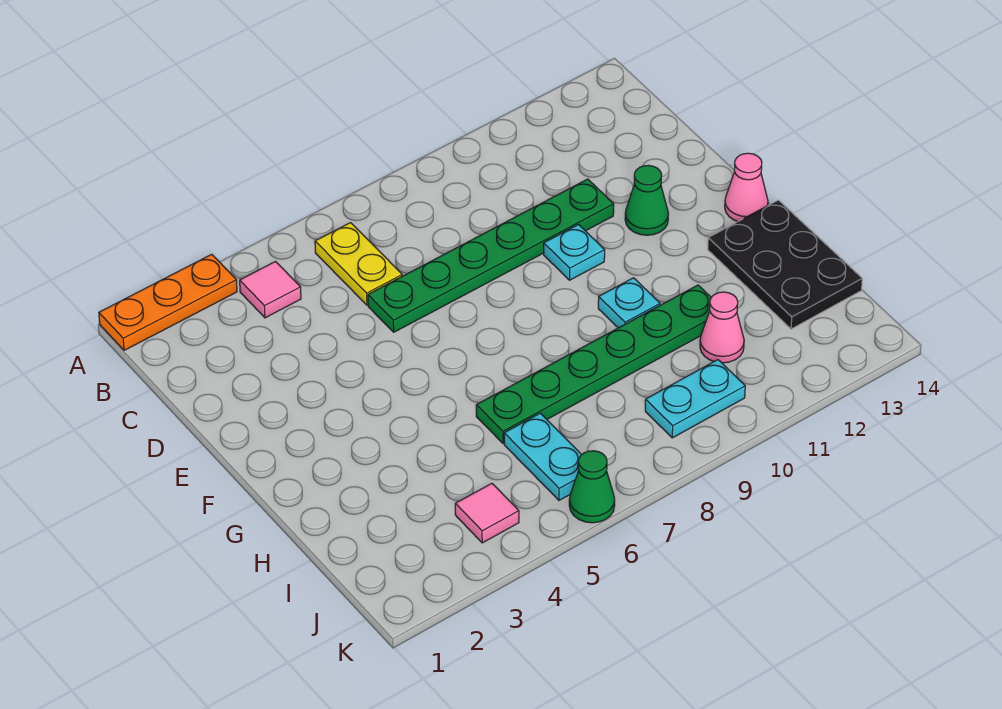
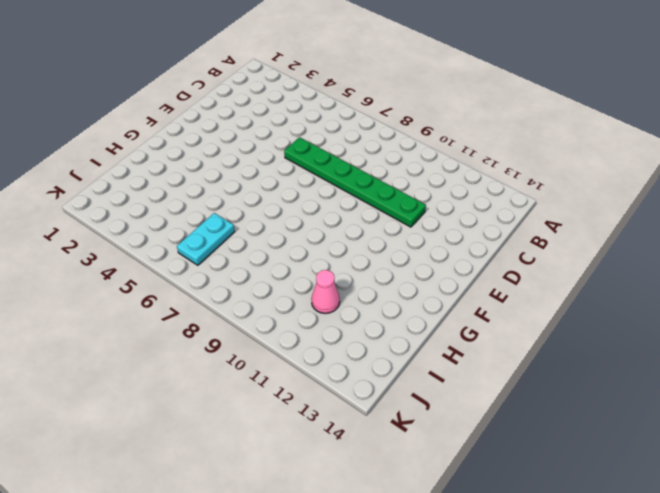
none -> orange plate A1:A3 level 1
none -> pink tile B4 level 1
none -> yellow plate B6:C6 level 1

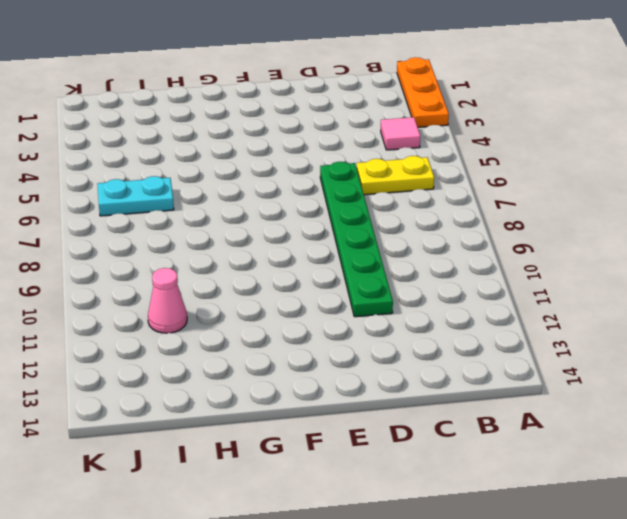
none -> cyan plate E10 level 1
none -> green cone E12 level 1
none -> pink cone F14 level 1

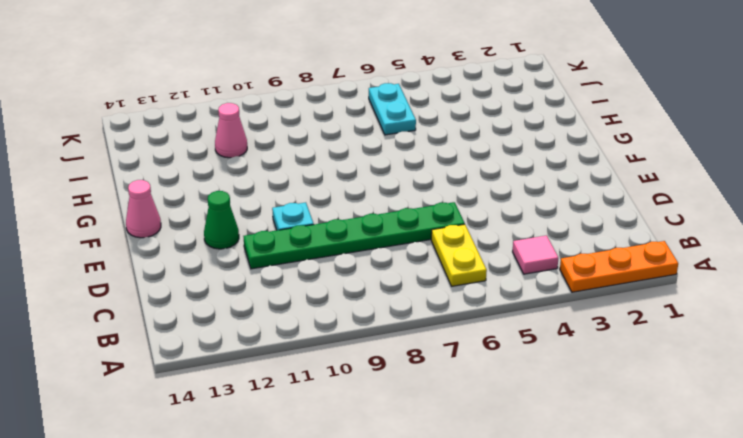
none -> cyan plate G10 level 1
none -> black plate G13:I14 level 1
none -> green plate H6:H11 level 1

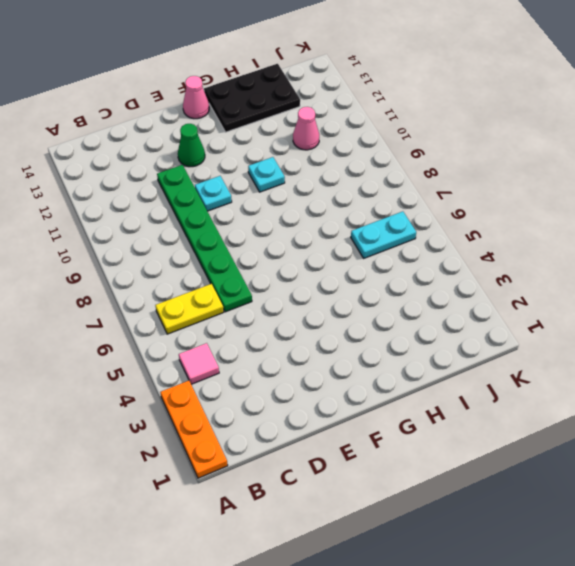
none -> green plate H6:H11 level 1
none -> pink tile J4 level 1
none -> cyan plate J9:J10 level 1

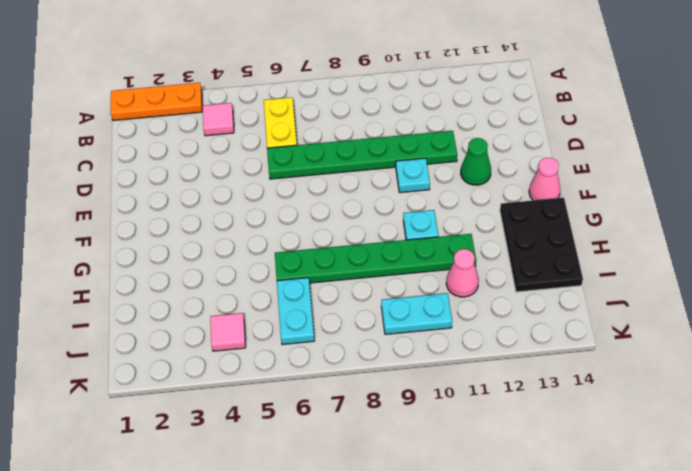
none -> green cone K6 level 1

